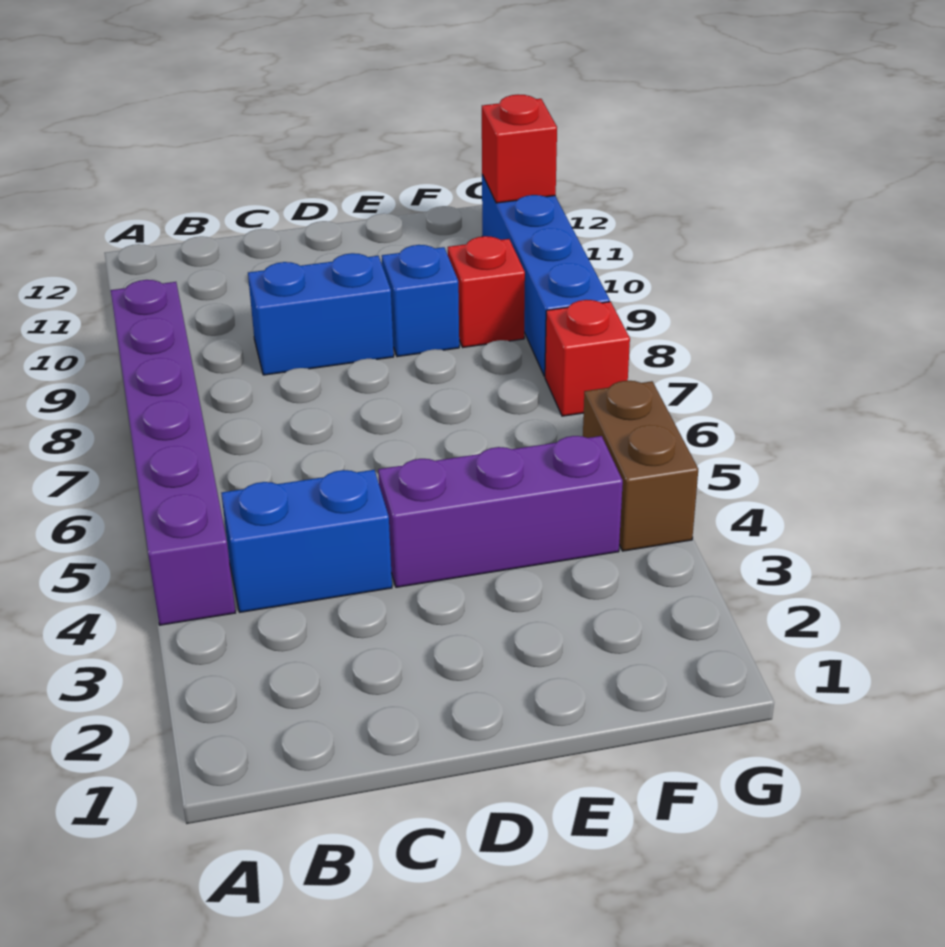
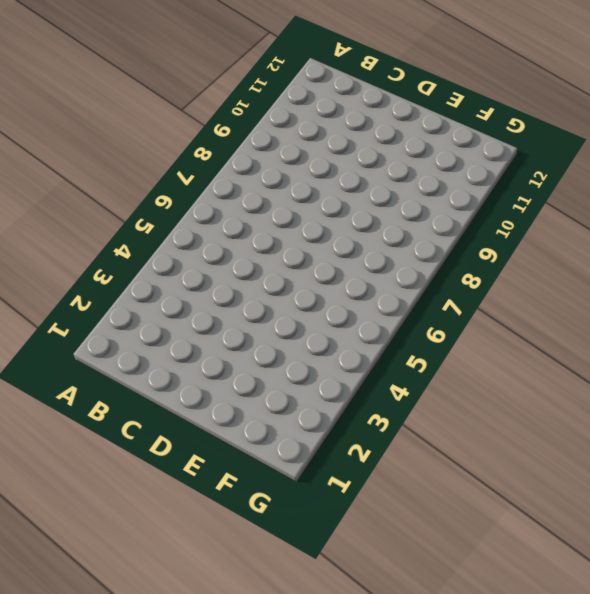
none -> purple brick A4:A9 level 1
none -> blue brick B4:C4 level 1

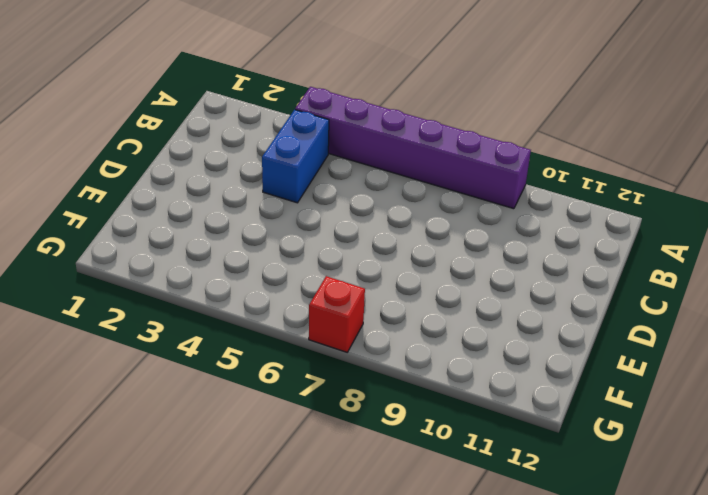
none -> blue brick C9:D9 level 1
none -> purple brick D4:F4 level 1

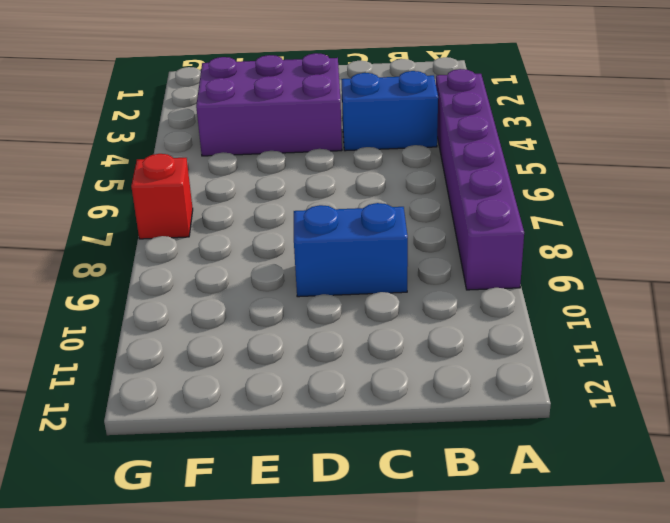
purple brick D3:F4 level 1 -> purple brick D4:F4 level 1
none -> blue brick E9 level 1
none -> red brick F9 level 1

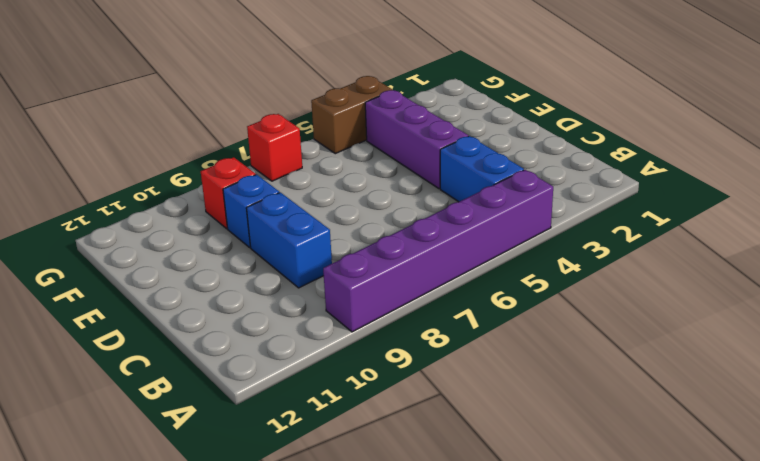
none -> blue brick G8:G11 level 1
none -> red brick G11 level 2

